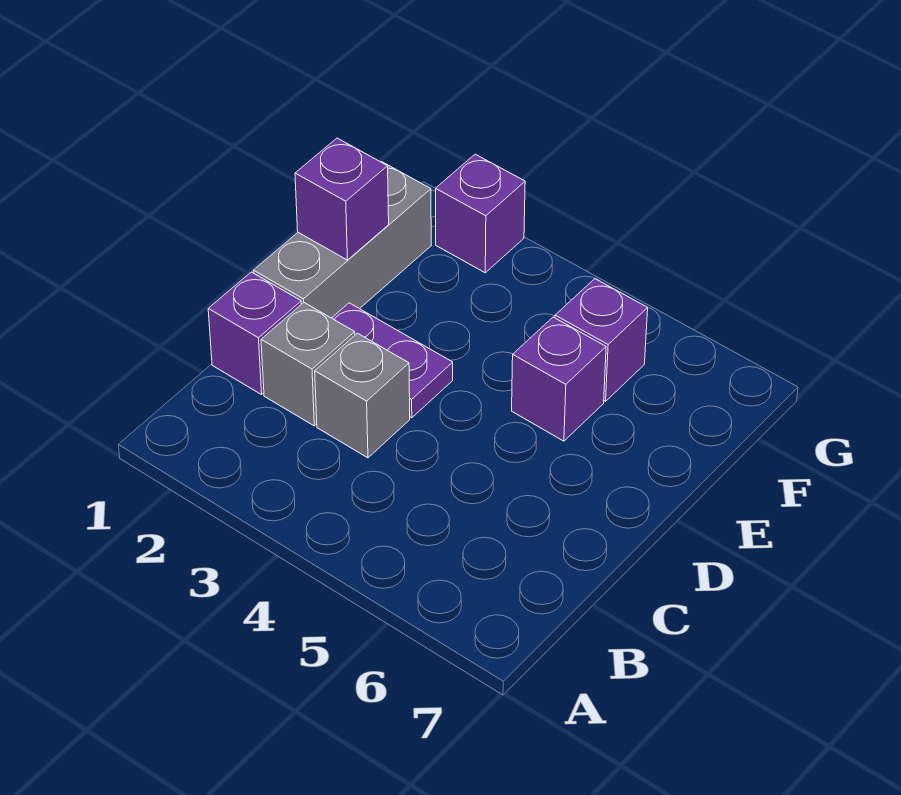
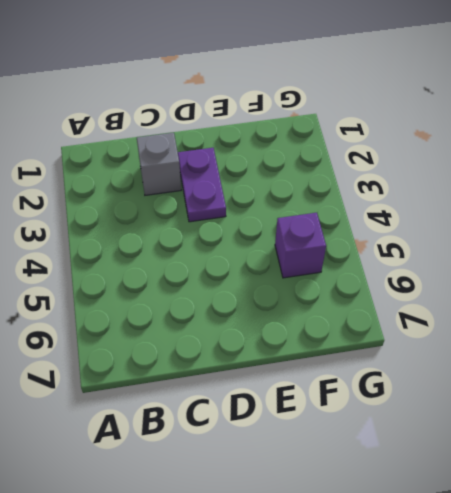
none -> purple brick C1 level 1
none -> grey brick C3 level 1

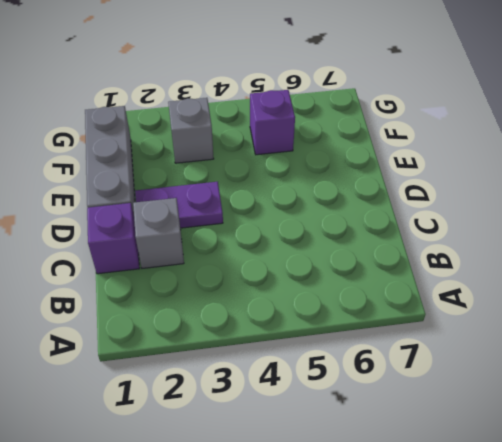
grey brick F3 level 1 -> grey brick C3 level 1
none -> purple brick E5 level 1
none -> purple brick G2 level 1

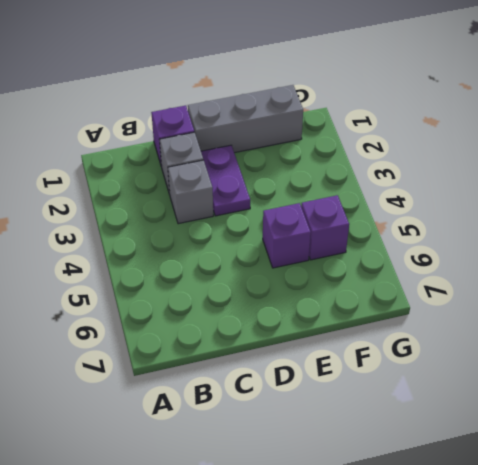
none -> purple brick G2 level 1
none -> purple brick E1 level 2

